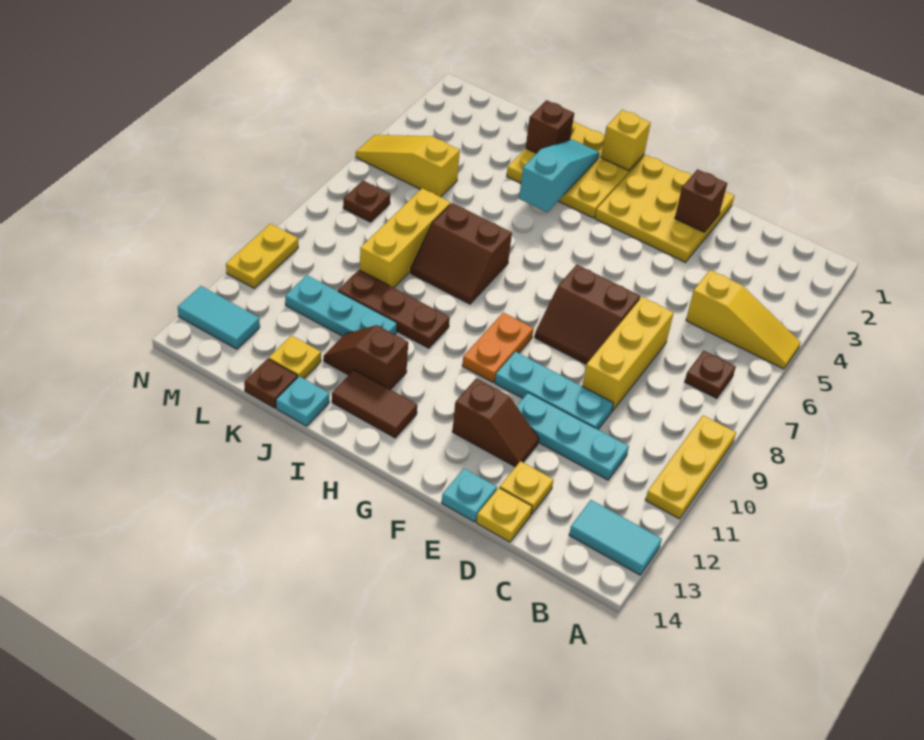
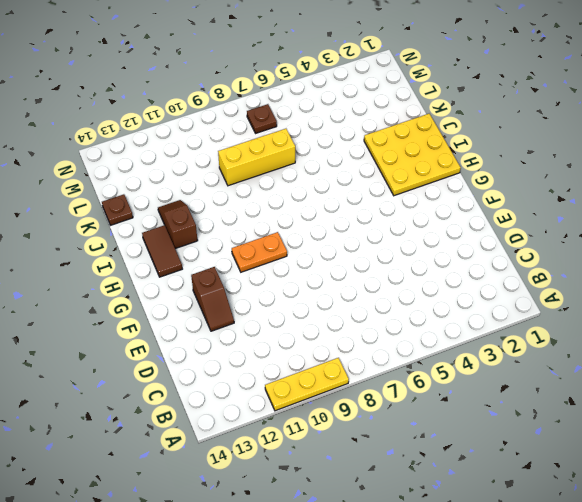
none -> yellow slope A5:C5 level 1 top C
none -> cyan tile A13:B13 level 1
none -> brown plate B7 level 1
none -> cyan plate C11:E11 level 1

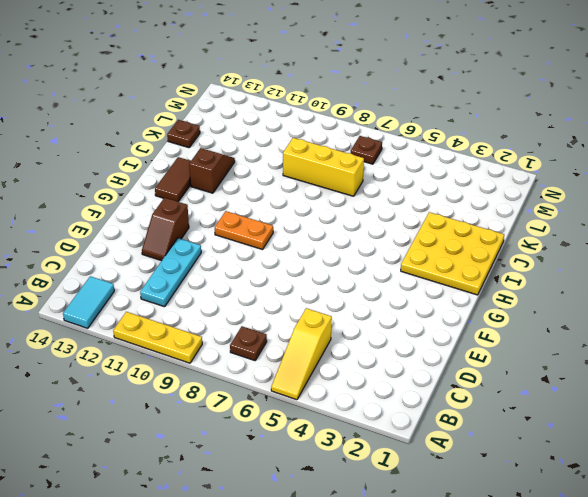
none -> yellow brick D7:D9 level 1
none -> cyan plate D10:F10 level 1
none -> yellow plate D13 level 1
none -> yellow plate D14 level 1

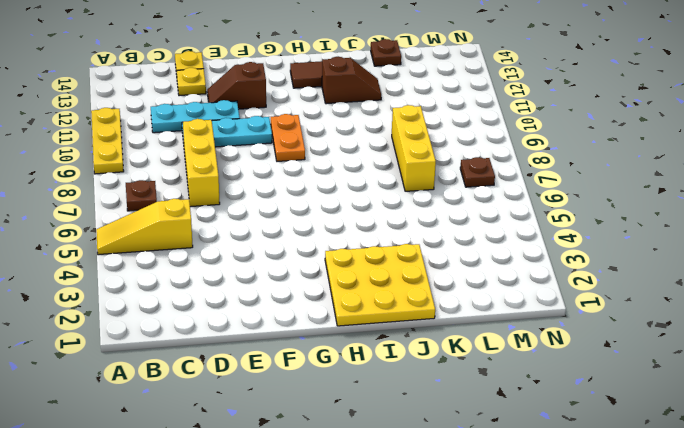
none -> cyan tile A13:B13 level 1
none -> yellow plate E1:G3 level 1
none -> brown slope E7:F8 level 1 top 7
none -> cyan plate E14 level 1

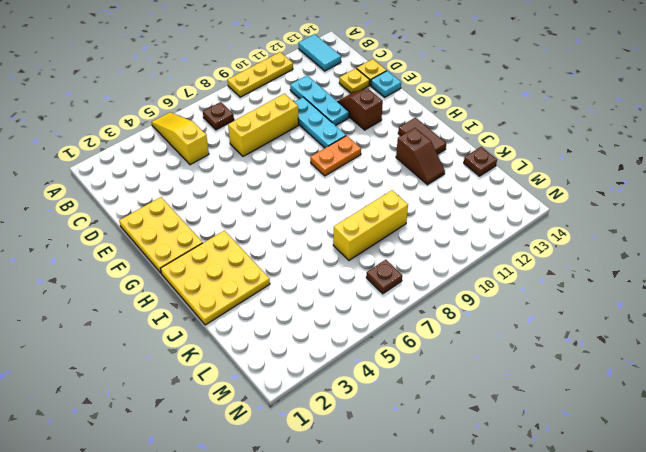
yellow plate E1:G2 level 1 -> yellow plate E1:G3 level 1
none -> brown slope E7:F8 level 1 top 7
none -> brown slope I7:J8 level 1 top 7
none -> brown plate I10:K10 level 1
none -> cyan plate J11:L11 level 1

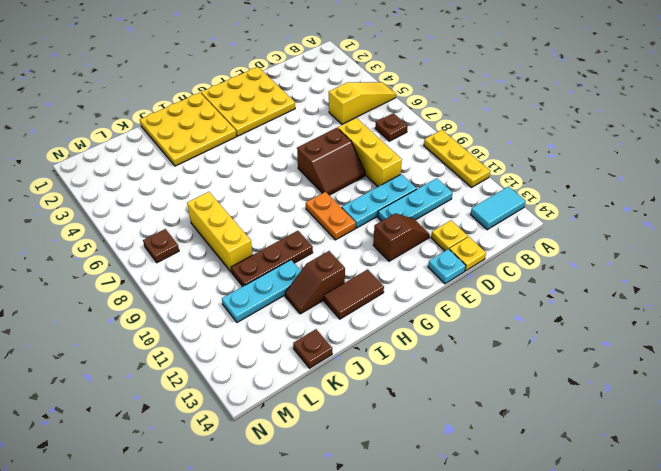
none -> brown slope I7:J8 level 1 top 7
none -> cyan plate J14 level 1
none -> yellow plate K13 level 1
none -> yellow slope L5:N5 level 1 top L

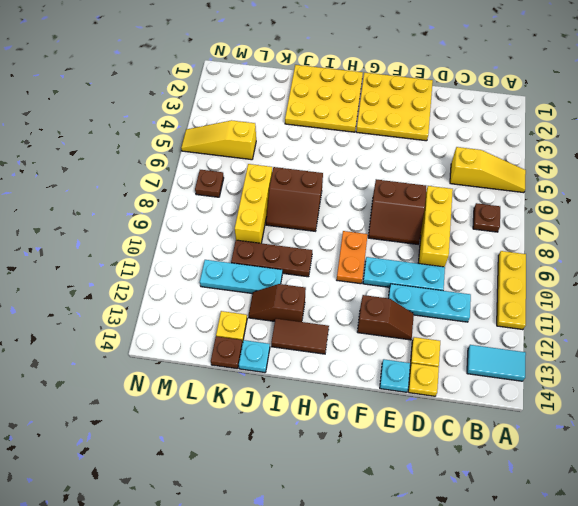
none -> cyan tile M13:N13 level 1
none -> yellow plate N10:N11 level 1
none -> brown brick E2 level 2
none -> yellow brick H1 level 2

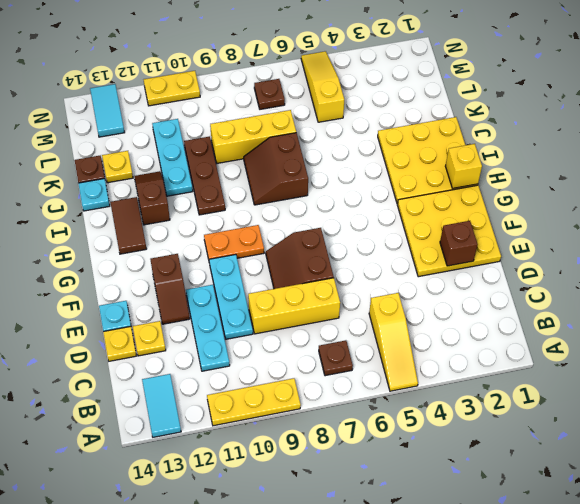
none -> cyan slope I2:I4 level 2 top 4
none -> brown brick J2 level 2

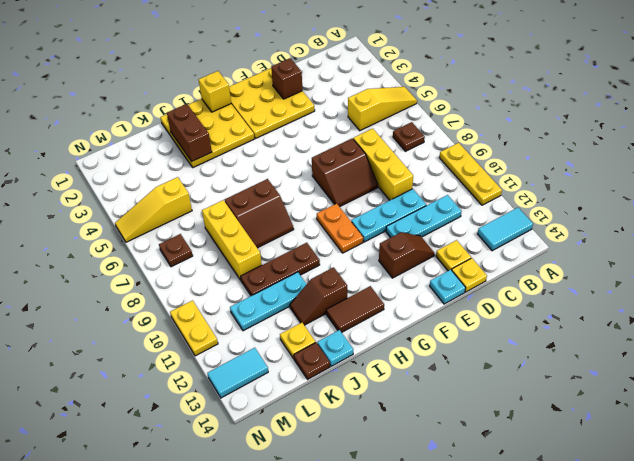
brown brick J2:J3 level 2 -> brown brick J2 level 2
none -> cyan slope I2:I4 level 2 top 4

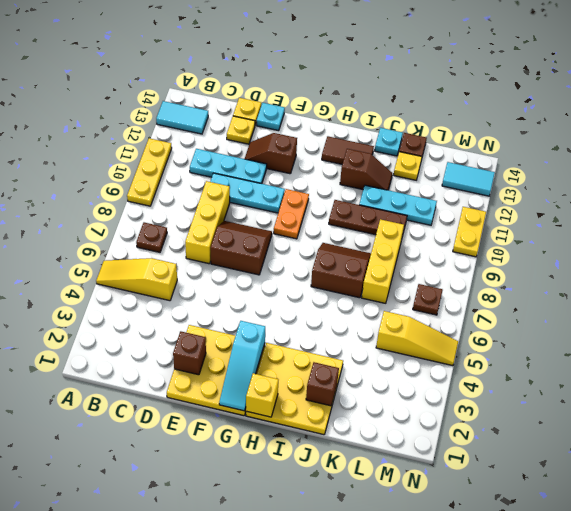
cyan slope G1:G3 level 2 top 3 -> cyan slope I2:I4 level 2 top 4

